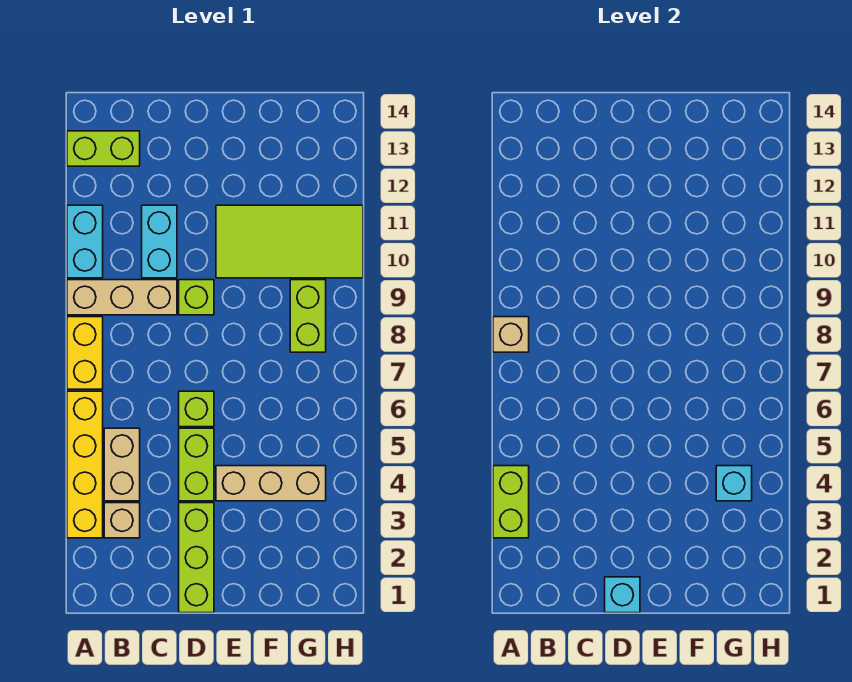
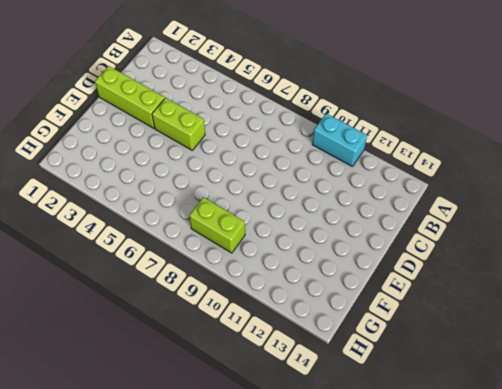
none -> yellow brick A3:A6 level 1
none -> yellow brick A7:A8 level 1
none -> tan brick A9:C9 level 1

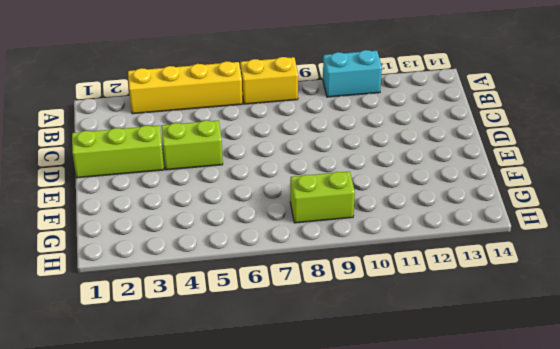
none -> tan brick A9:C9 level 1
none -> lime brick A13:B13 level 1
none -> tan brick B3 level 1

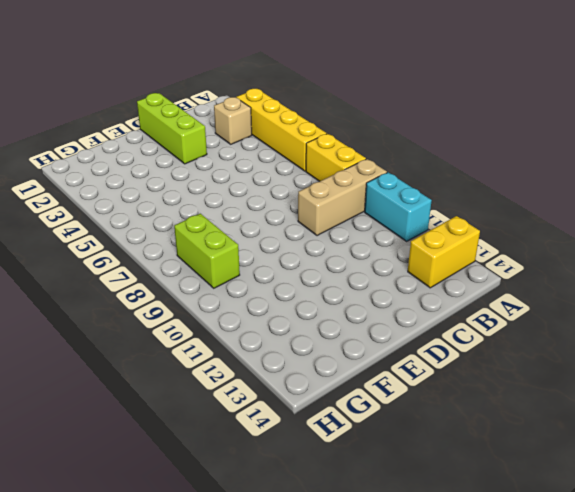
yellow brick A13:B13 level 1 -> lime brick A13:B13 level 1
none -> tan brick B4:B5 level 1
none -> cyan brick C10:C11 level 1
none -> lime brick D4:D5 level 1

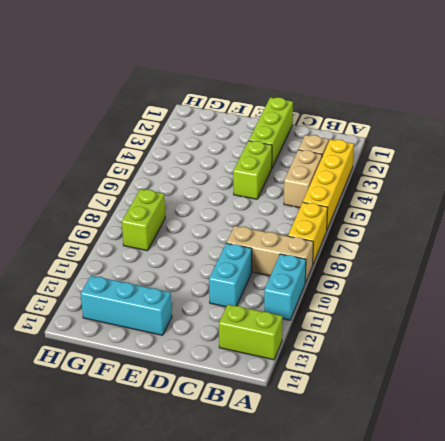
cyan brick E13:G13 level 1 -> none
none -> lime brick D6 level 1
none -> lime brick D9 level 1
none -> tan brick E4:G4 level 1

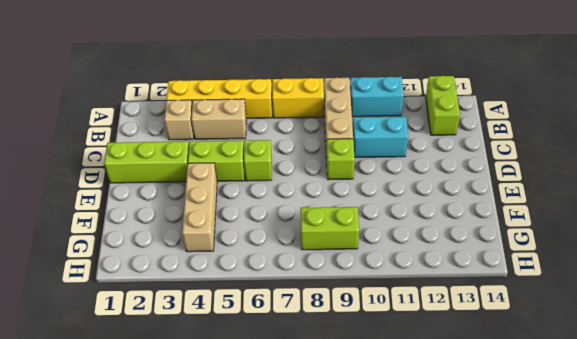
none -> lime tile E10:H11 level 1
none -> lime brick A3:A4 level 2
none -> tan brick A8 level 2

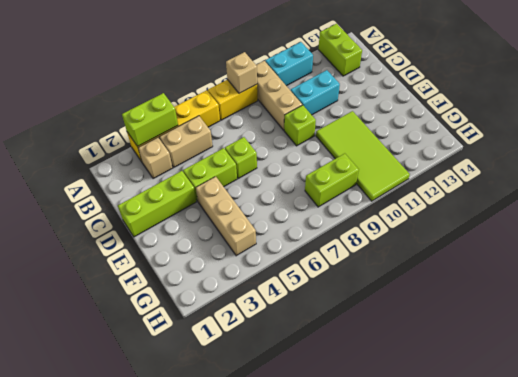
none -> cyan brick D1 level 2
none -> cyan brick G4 level 2

